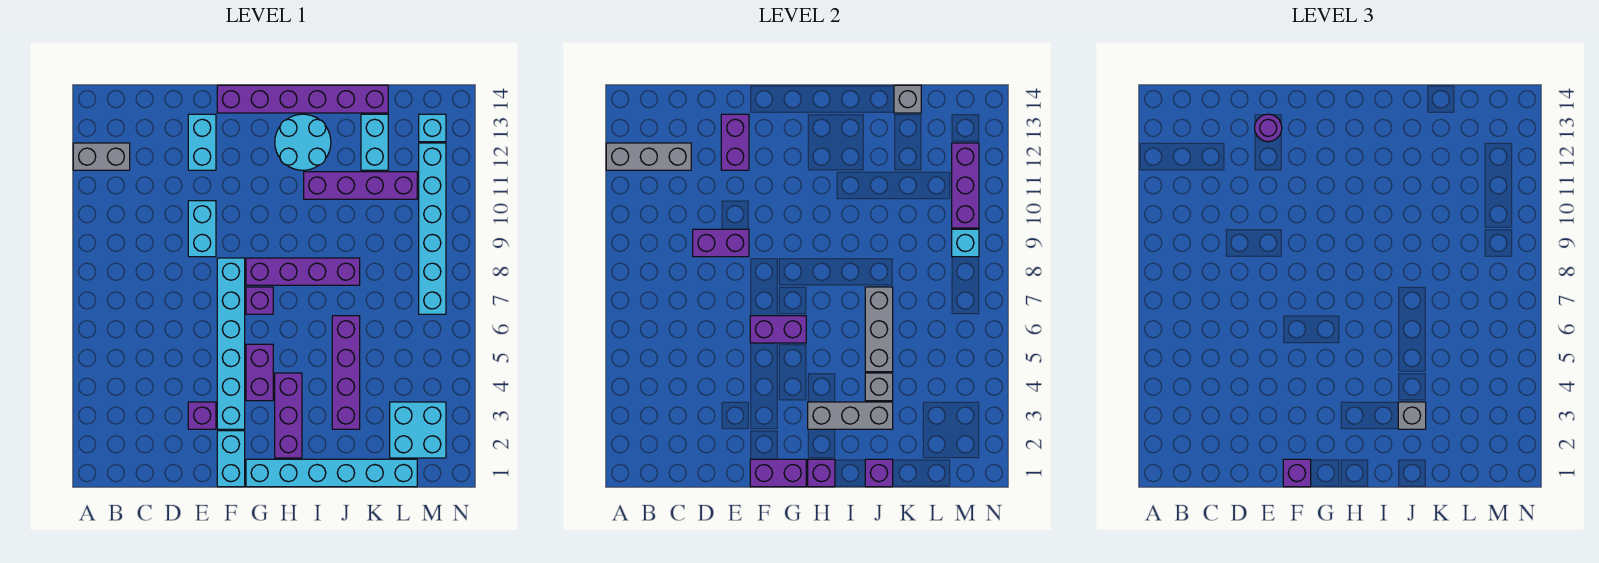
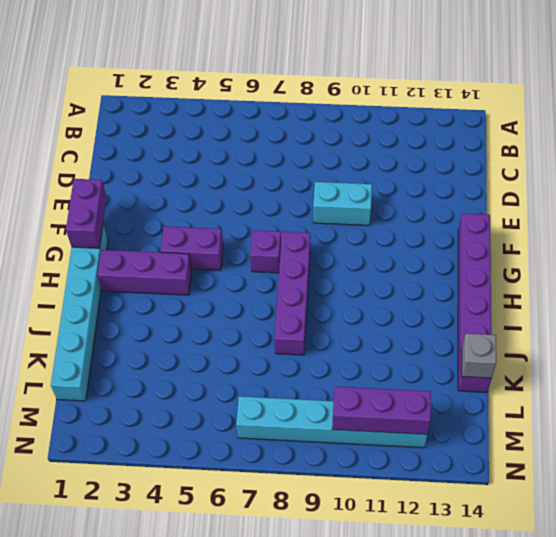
none -> grey brick A12:B12 level 1
none -> purple brick E3 level 1
none -> cyan brick E12:E13 level 1
none -> cyan brick F1:F2 level 1

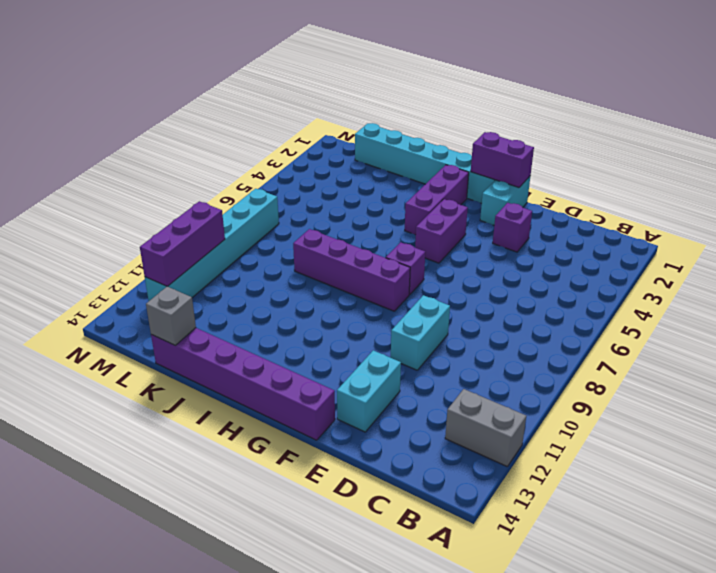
none -> cyan brick F3:F8 level 1
none -> cyan round brick H12:I13 level 1
none -> purple brick I11:L11 level 1
none -> purple brick J3:J6 level 1

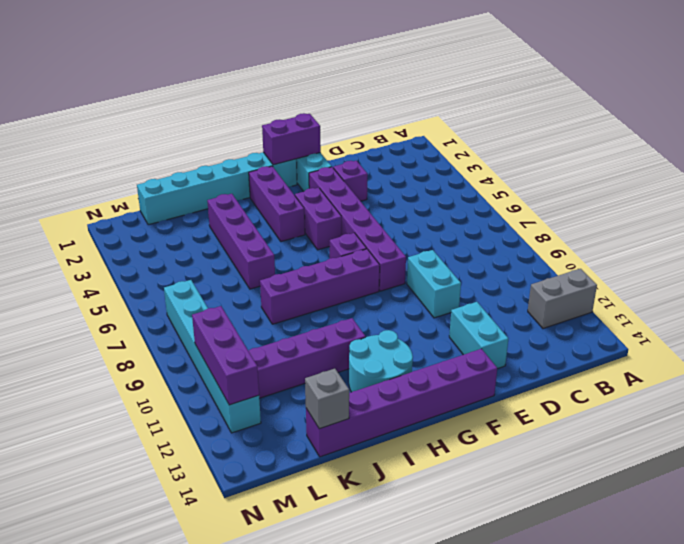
purple brick F3:F8 level 1 -> cyan brick F3:F8 level 1
none -> cyan brick K12:K13 level 1
none -> cyan brick L2:M3 level 1
none -> cyan brick M13 level 1
none -> grey brick A12:C12 level 2

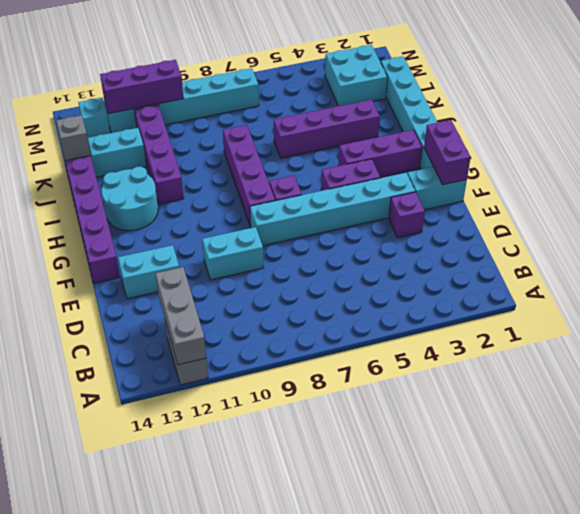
none -> purple brick D9:E9 level 2
none -> purple brick E12:E13 level 2
none -> purple brick F6:G6 level 2
none -> purple brick H1 level 2

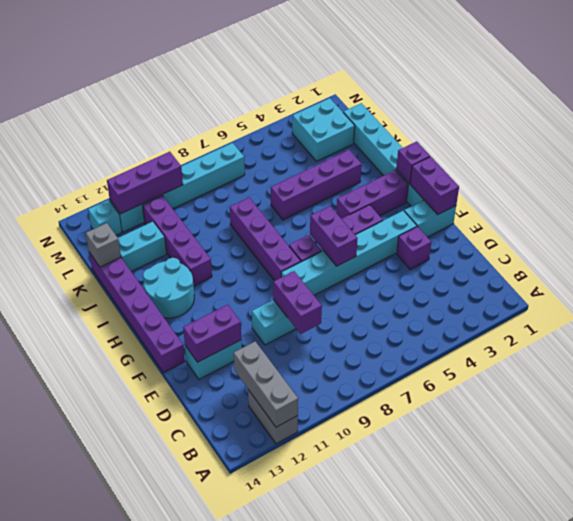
none -> grey brick H3:J3 level 2
none -> purple brick J1 level 2
none -> grey brick J4 level 2
none -> grey brick J5:J7 level 2

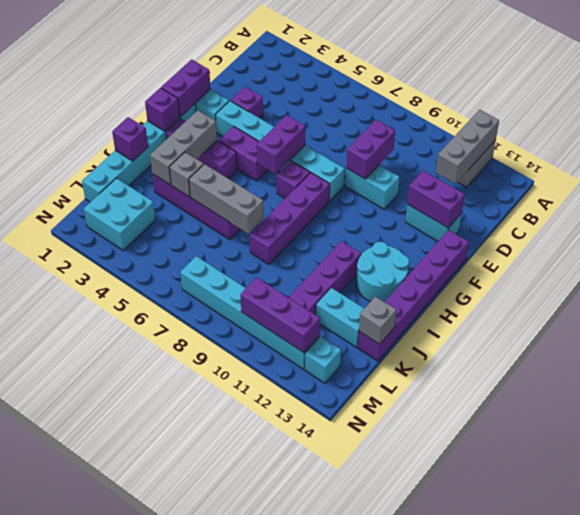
none -> cyan brick M9 level 2
none -> purple round brick E13 level 3
none -> purple brick F1 level 3
none -> grey brick J3 level 3

